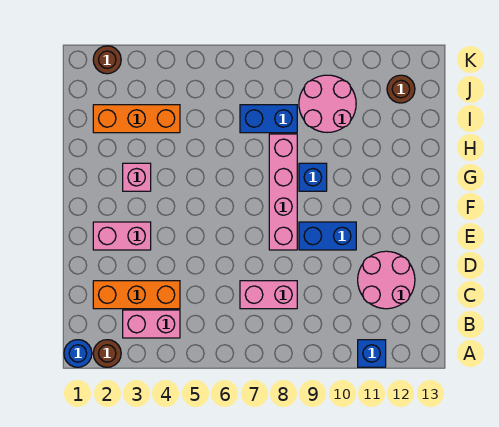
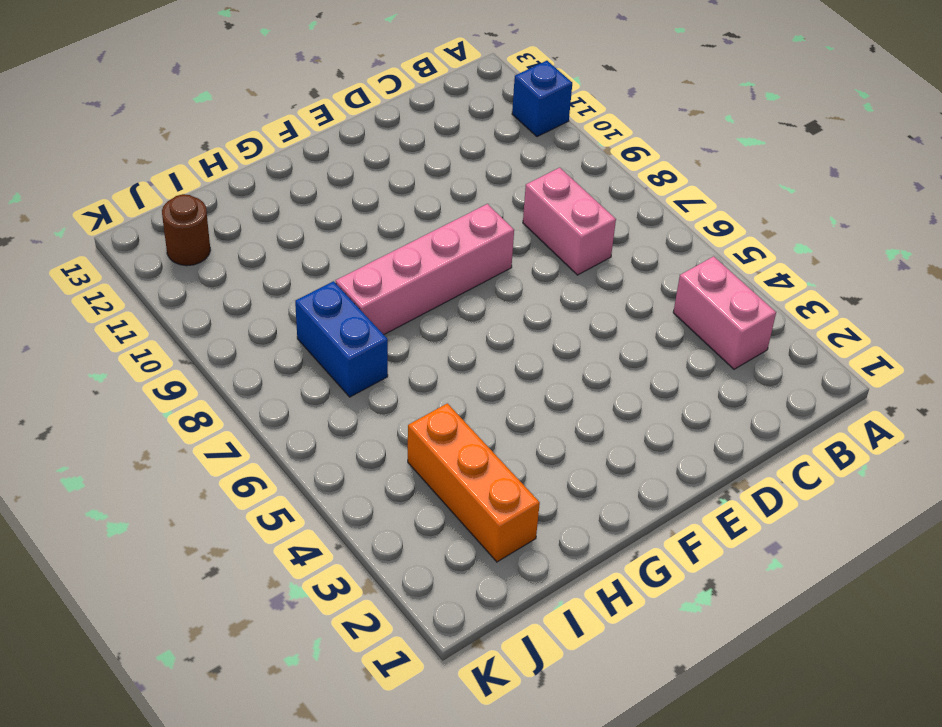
none -> blue round brick A1 level 1
none -> brown round brick A2 level 1
none -> orange brick C2:C4 level 1

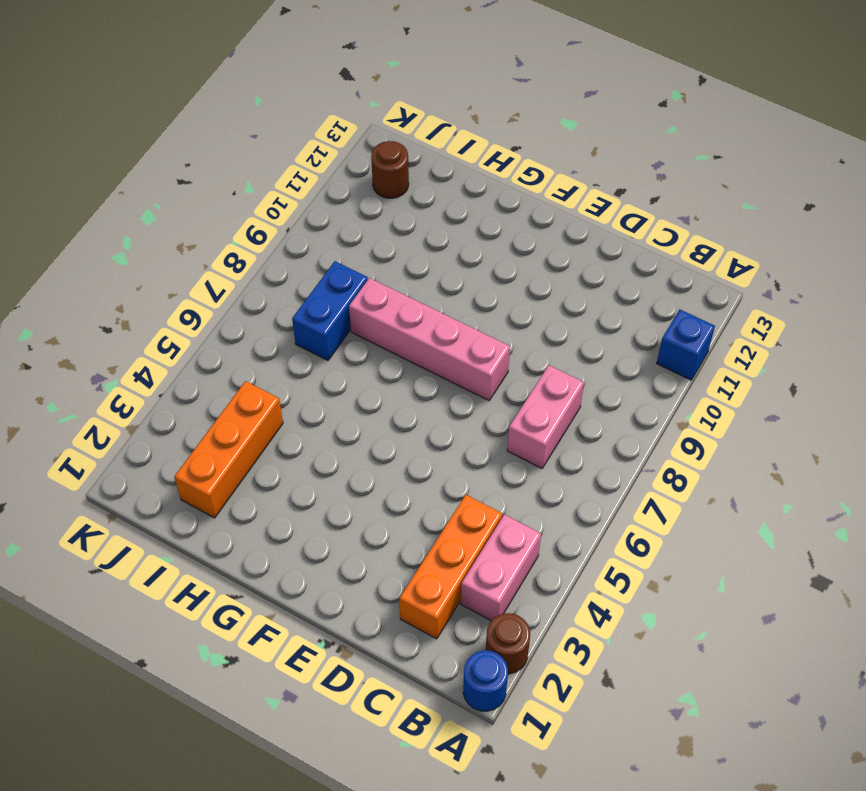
none -> pink round brick C11:D12 level 1
none -> pink brick E2:E3 level 1
none -> blue brick E9:E10 level 1

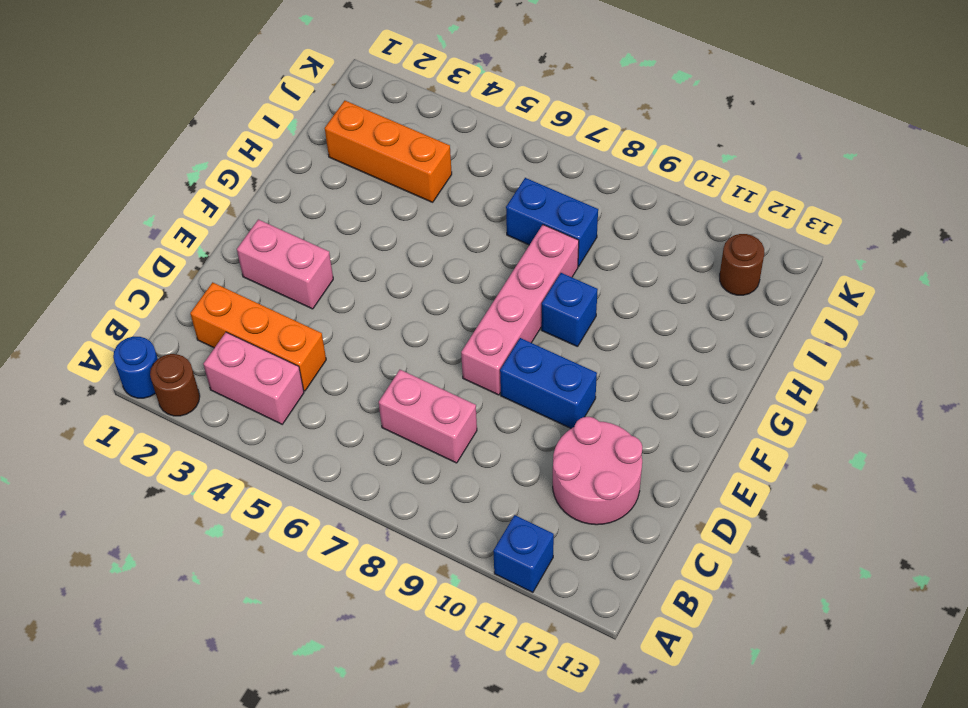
none -> pink brick G3 level 1
none -> pink round brick I9:J10 level 1
none -> brown round brick K2 level 1

